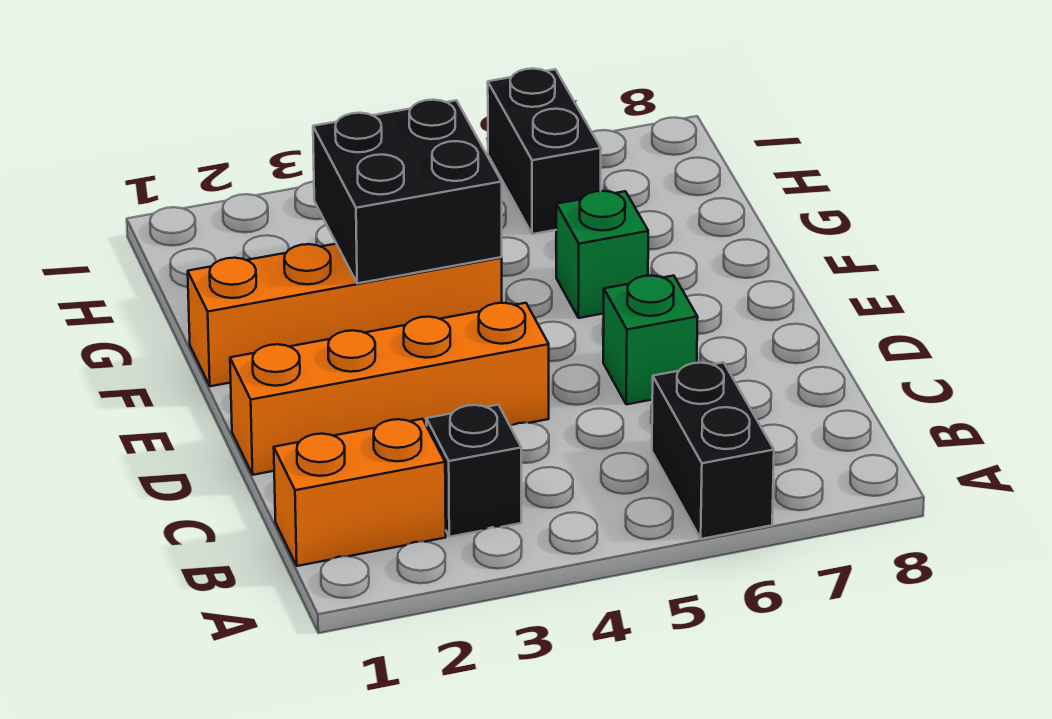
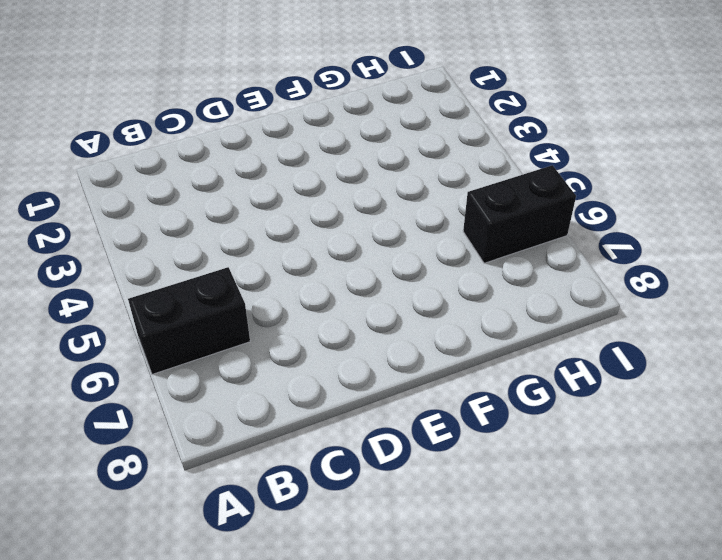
none -> orange brick B1:B2 level 1
none -> black brick B3 level 1

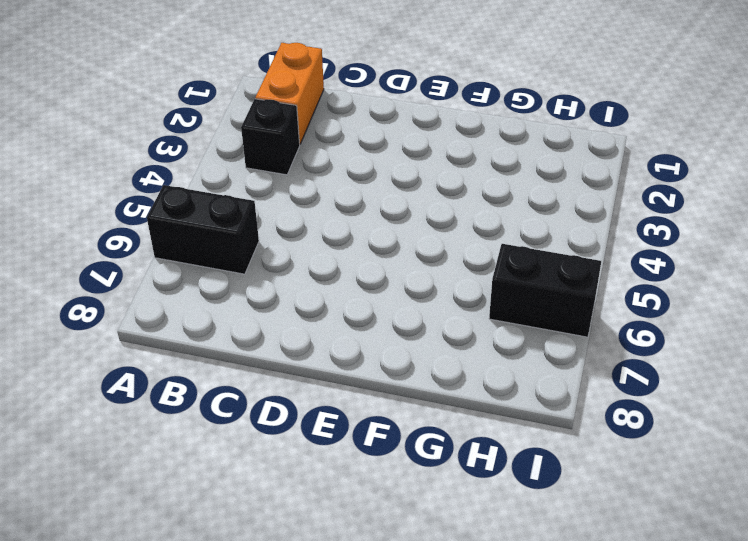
none -> orange brick D1:D4 level 1
none -> green brick D6 level 1

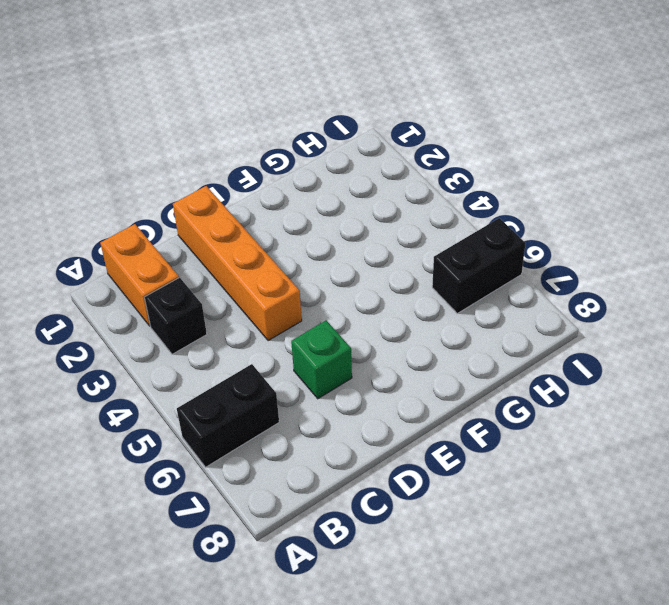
none -> orange brick F1:F4 level 1
none -> green brick F6 level 1

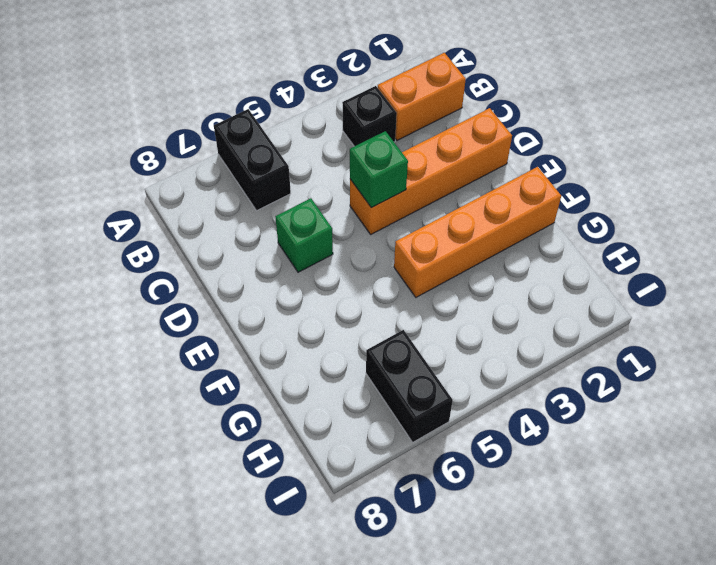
green brick D4 level 2 -> green brick F6 level 1
none -> black brick F3:G4 level 2

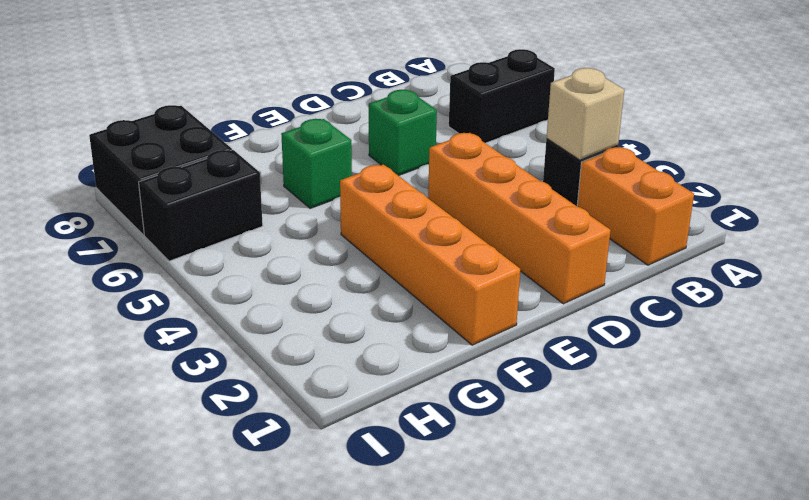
tan brick B3 level 2 -> none
black brick H7:I8 level 1 -> black brick F3:G4 level 2

